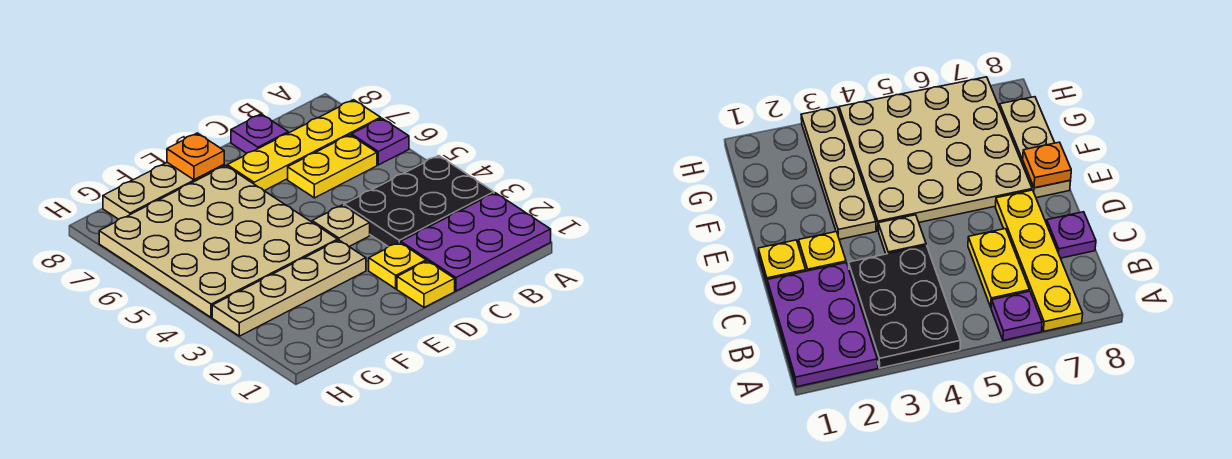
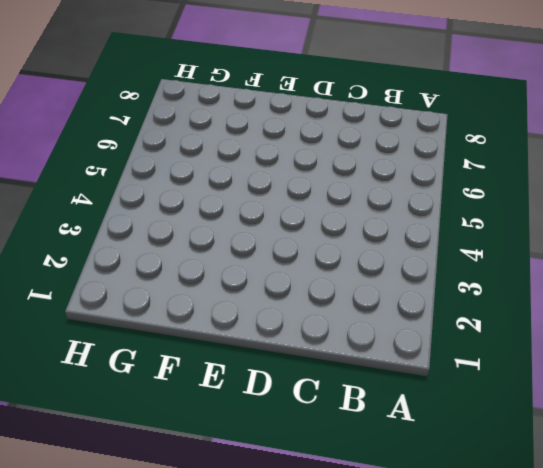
none -> purple plate A1:C2 level 1
none -> black plate A3:C4 level 1
none -> purple plate A6 level 1

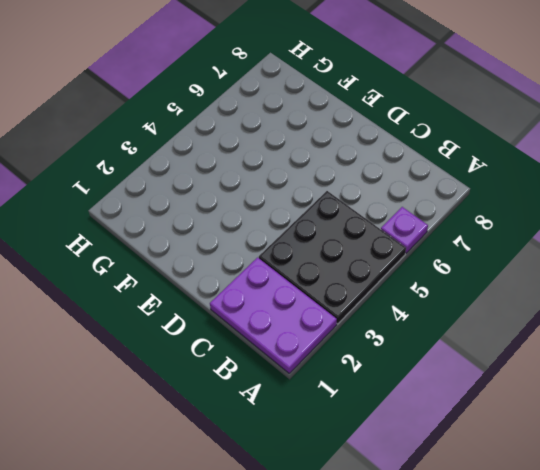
black plate A3:C5 level 1 -> black plate A3:C4 level 1
none -> yellow plate A7:D7 level 1
none -> yellow plate B6:C6 level 1
none -> purple plate C8 level 1

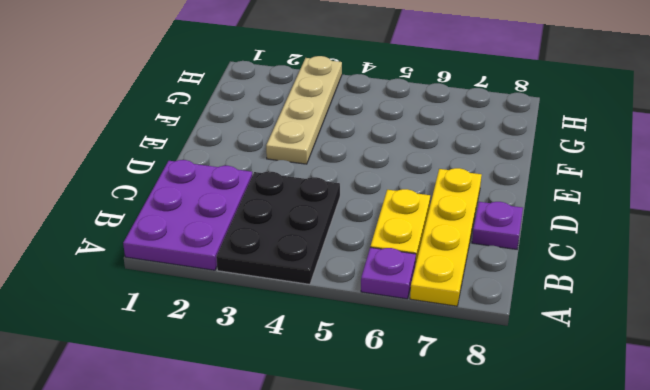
none -> yellow plate D1 level 1
none -> yellow plate D2 level 1
none -> tan plate D4 level 1

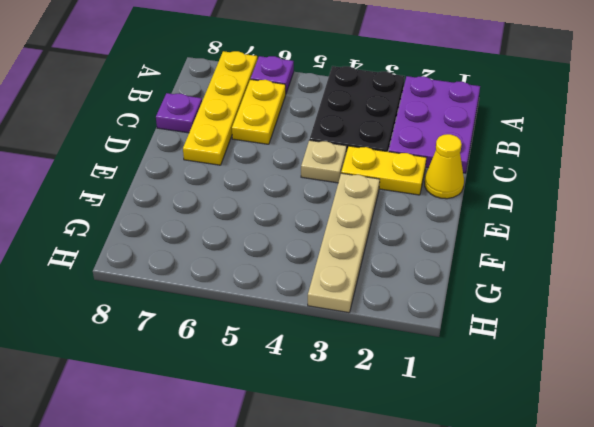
yellow cone D1 level 1 -> yellow plate D1 level 1
yellow plate D2:D3 level 1 -> yellow plate D2 level 1
none -> tan plate E4:H7 level 1
none -> tan plate E8:G8 level 1
none -> orange plate E8 level 2

